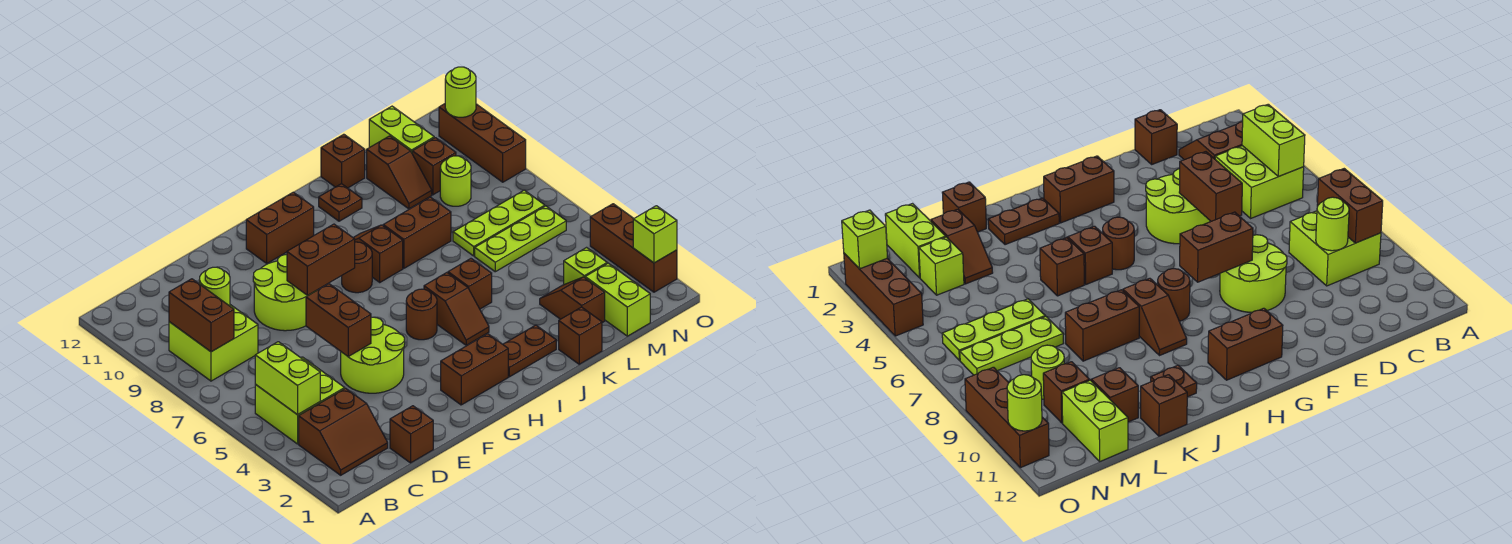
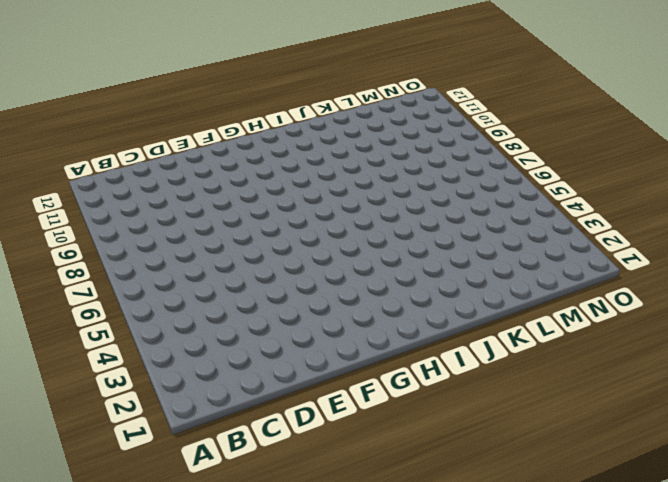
none -> brown slope B2:C3 level 1 top 3
none -> lime brick B4:C5 level 1
none -> lime brick B8:C9 level 1
none -> brown brick D1 level 1

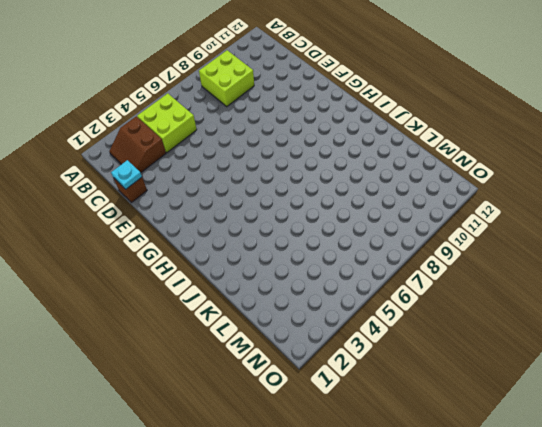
cyan plate D1 level 2 -> none
none -> lime round brick E4:F5 level 1
none -> lime round brick E8:F9 level 1
none -> brown brick G2:H2 level 1
none -> brown brick G11:H11 level 1

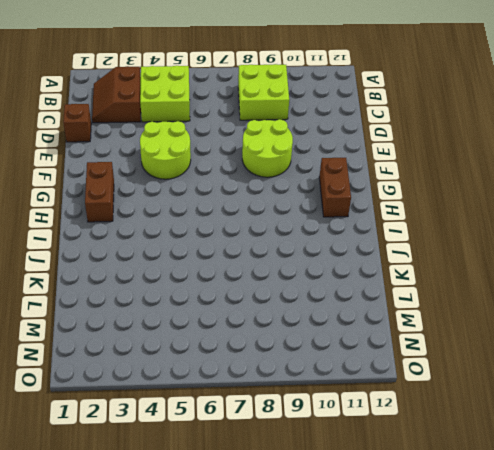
none -> brown round brick H5 level 1
none -> brown round brick H8 level 1
none -> brown plate I2:J2 level 1
none -> brown slope I4:I5 level 1 top 5

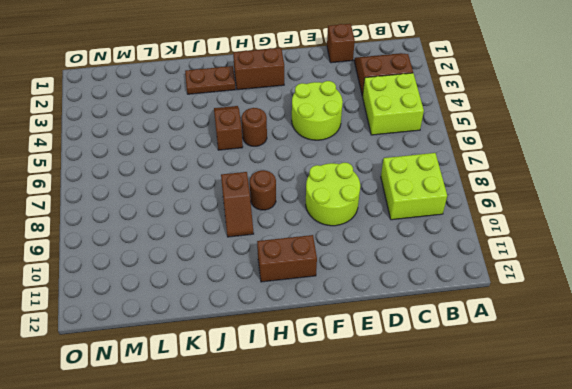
none -> brown brick J5 level 1
none -> brown brick J8:K8 level 1
none -> brown plate J11 level 1
none -> brown brick K1 level 1

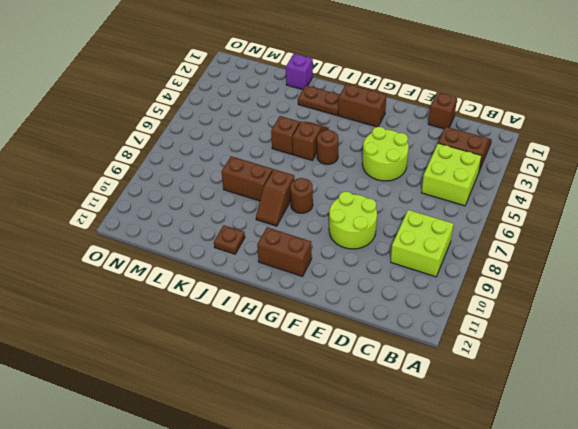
purple brick K1 level 1 -> brown brick K1 level 1
none -> brown brick K12 level 1
none -> brown slope L2:L3 level 1 top 2
none -> lime plate L6:N6 level 1
none -> lime plate L7:N7 level 1

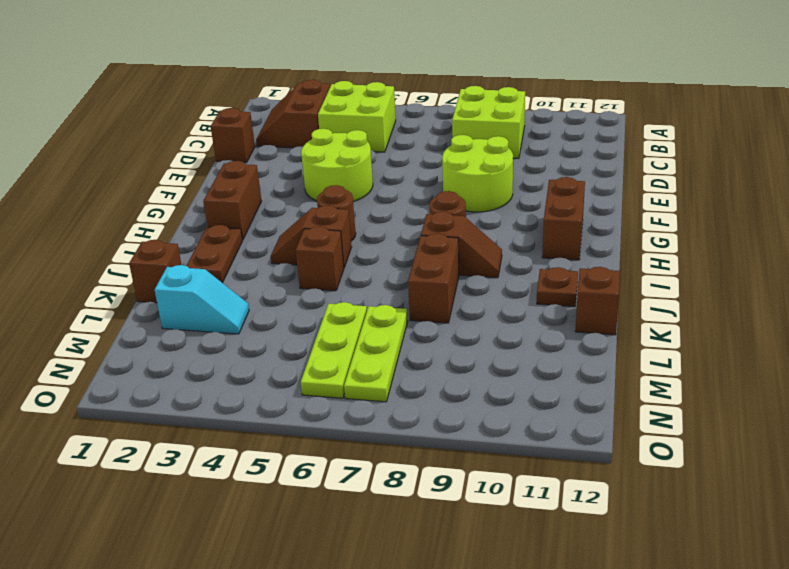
cyan slope L2:L3 level 1 top 2 -> brown slope L2:L3 level 1 top 2
none -> brown slope L10:L11 level 1 top 11
none -> lime brick M1:M2 level 1
none -> lime brick M3 level 1
none -> lime round brick M9 level 1

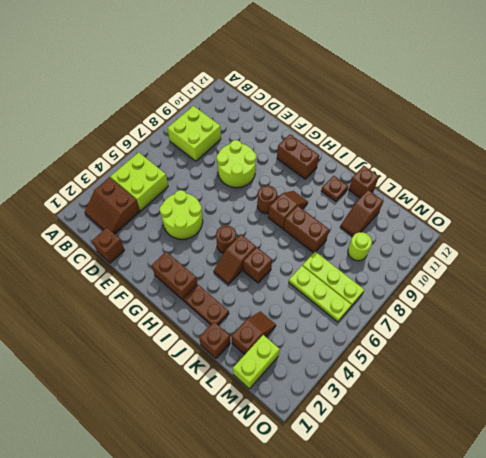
none -> lime brick M3 level 1
none -> brown brick M10 level 1
none -> lime brick M11:M12 level 1
none -> brown brick O2:O4 level 1

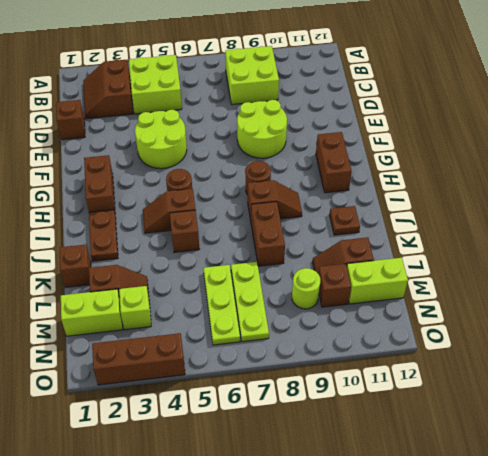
none -> brown brick K12 level 1
none -> brown brick O9:O11 level 1
none -> lime brick B4:B5 level 2
none -> brown brick B8:B9 level 2

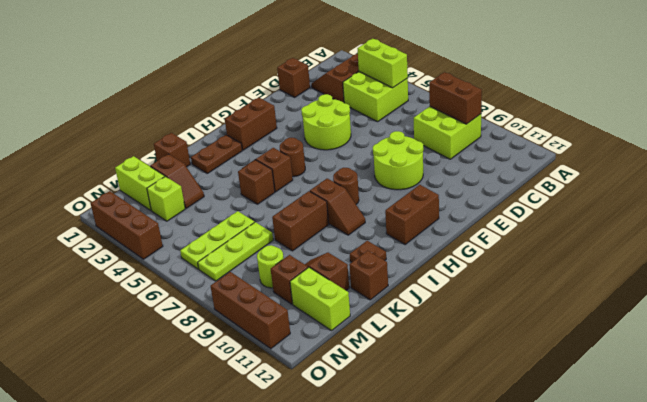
none -> lime round brick C9 level 2
none -> brown brick E5:E6 level 2
none -> brown brick F8:G8 level 2
none -> lime brick O2 level 2

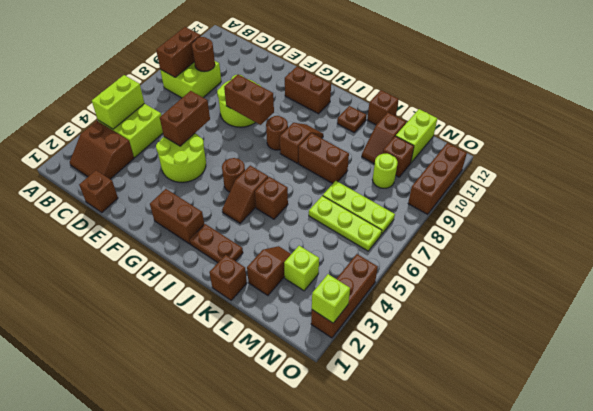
brown round brick C9 level 2 -> lime round brick C9 level 2
none -> lime brick M1:M2 level 1
none -> lime round brick O11 level 2

